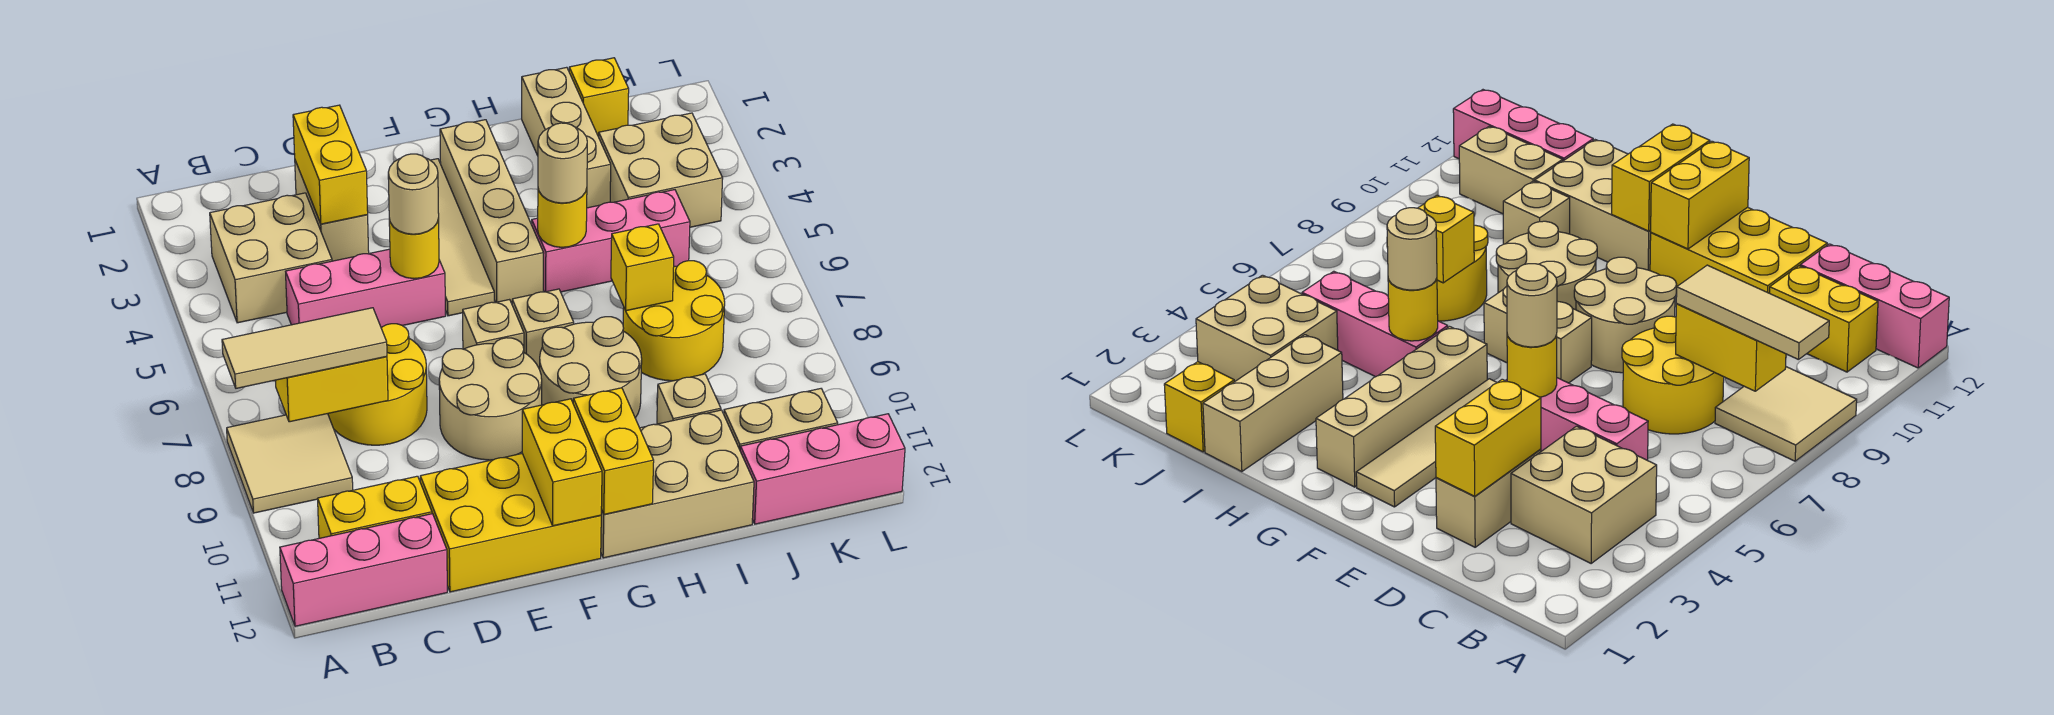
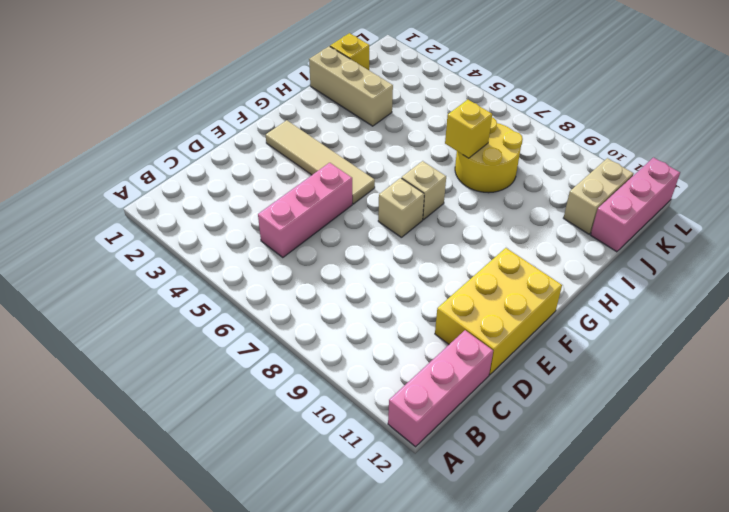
none -> tan tile A8:B9 level 1
none -> tan brick B3:C4 level 1
none -> yellow brick B11:C11 level 1
none -> yellow round brick C7:D8 level 1

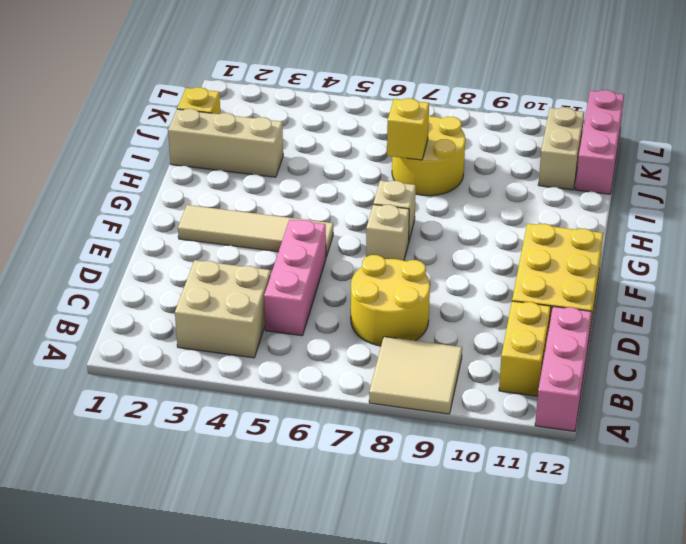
none -> tan brick D2:D3 level 1
none -> tan round brick E8:F9 level 1
none -> tan brick G2:G5 level 1
none -> tan round brick G8:H9 level 1

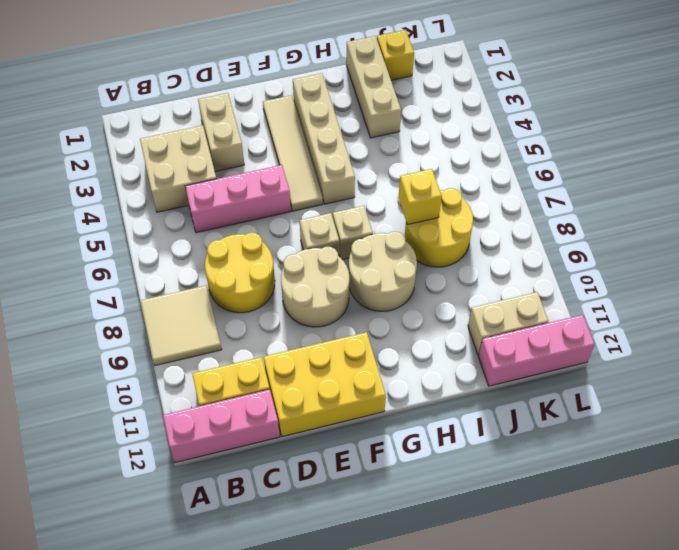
none -> tan brick G11:I12 level 1
none -> pink brick H5:J5 level 1
none -> tan brick I10 level 1
none -> tan brick J3:K4 level 1

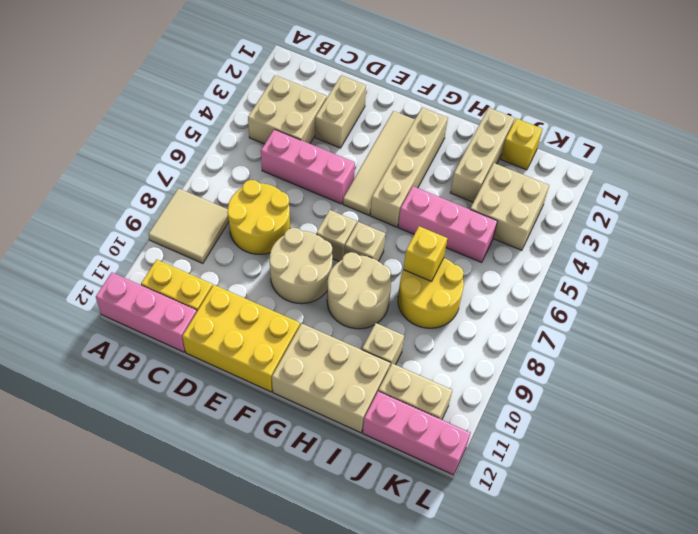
none -> yellow brick B8:C8 level 2
none -> yellow brick D2:D3 level 2
none -> yellow round brick E5 level 2
none -> yellow brick F11:F12 level 2

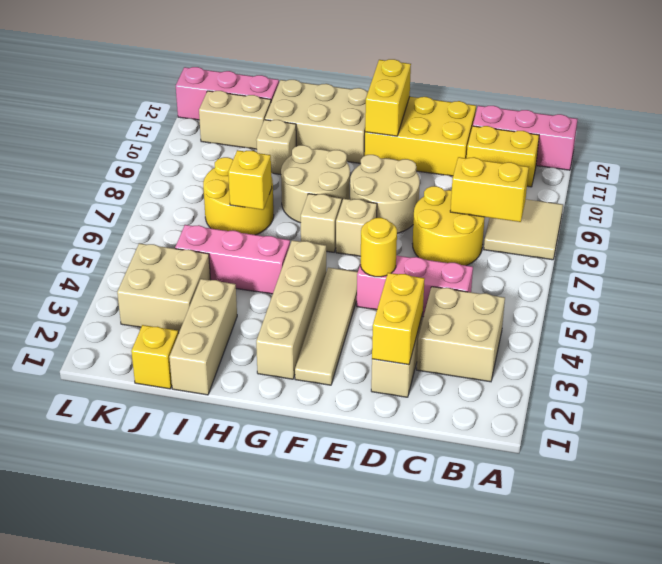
none -> yellow brick G11:G12 level 2
none -> yellow round brick H5 level 2
none -> tan tile A8:C8 level 3
none -> tan round brick E5 level 3

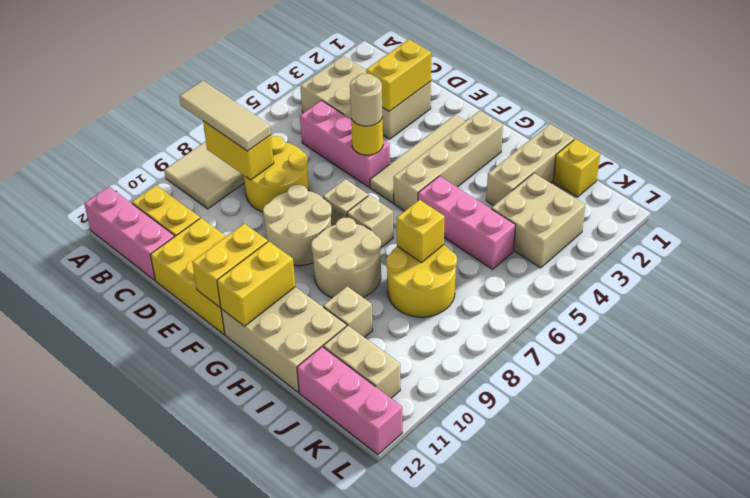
none -> yellow round brick H5 level 2
none -> tan round brick H5 level 3

